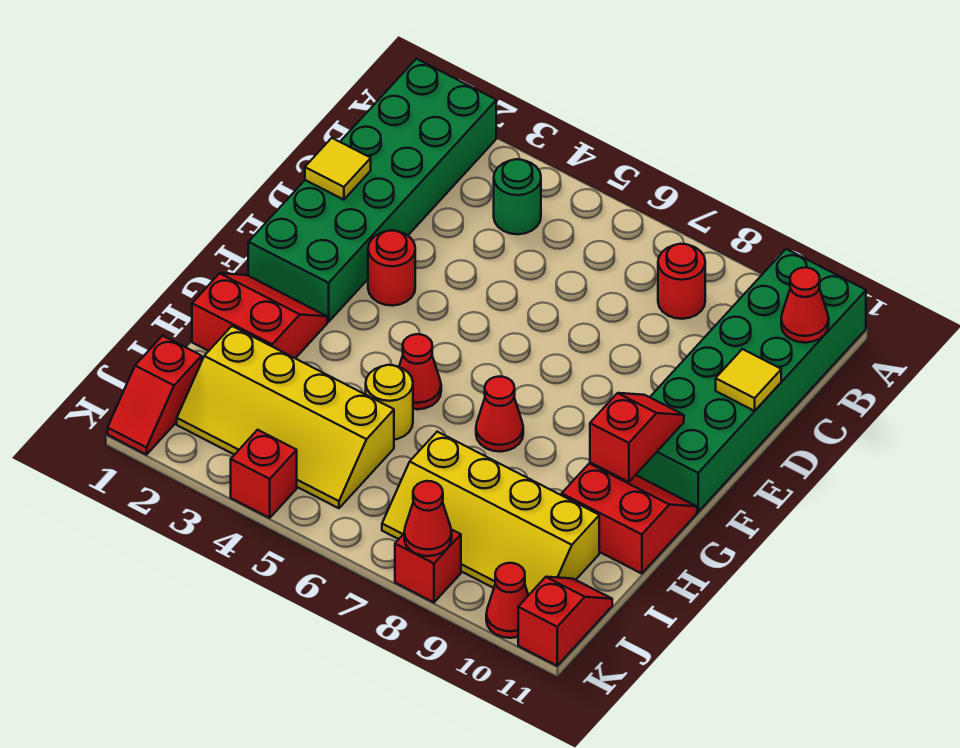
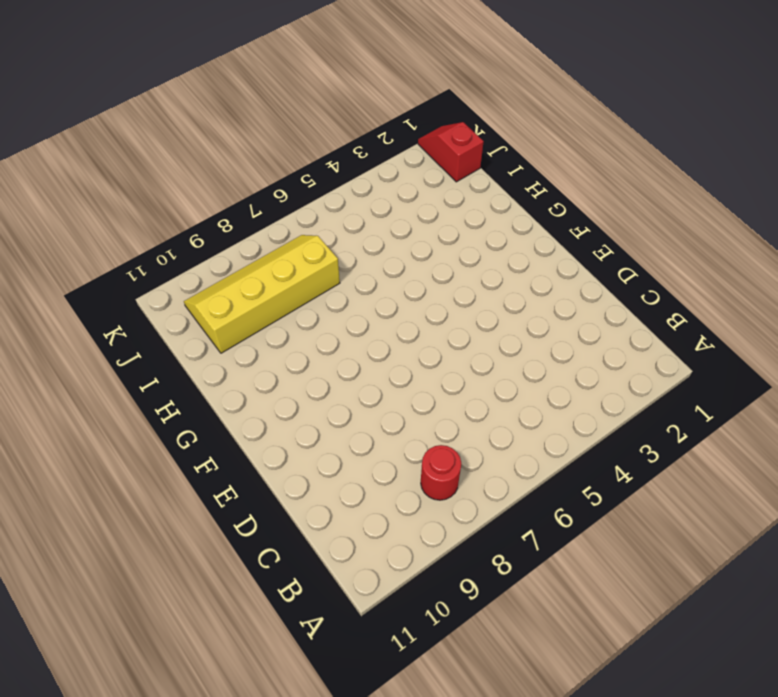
none -> green brick A1:F2 level 1
none -> green brick A10:F11 level 1
none -> green round brick B4 level 1

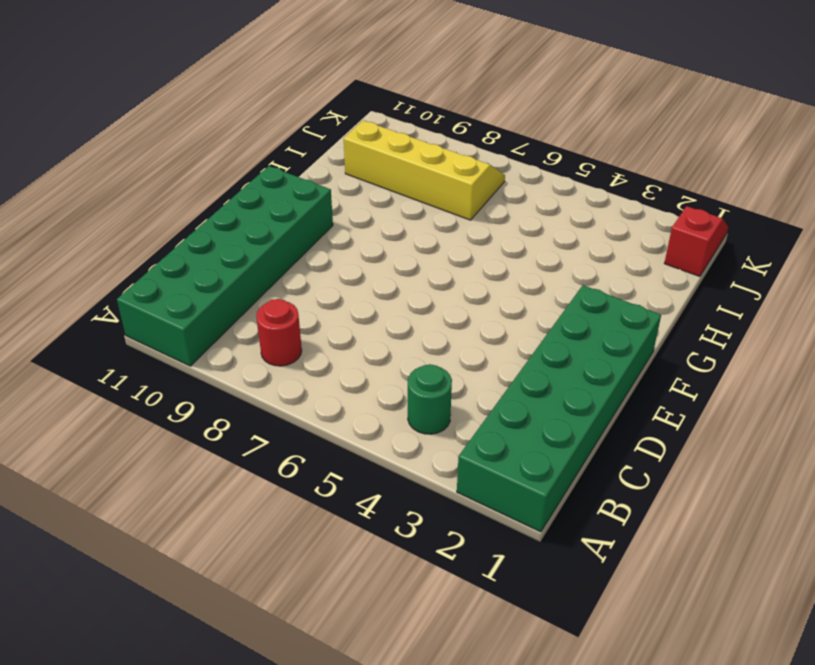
none -> red round brick E3 level 1
none -> red slope G1:H2 level 1 top H
none -> red cone G5 level 1

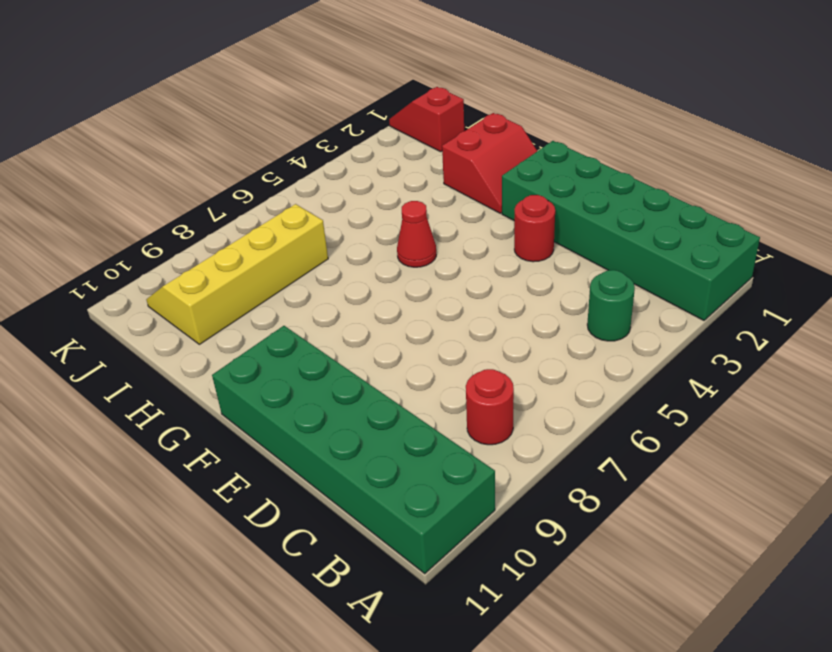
none -> red cone G7 level 1
none -> red slope G10:H11 level 1 top H
none -> yellow round brick H5 level 1

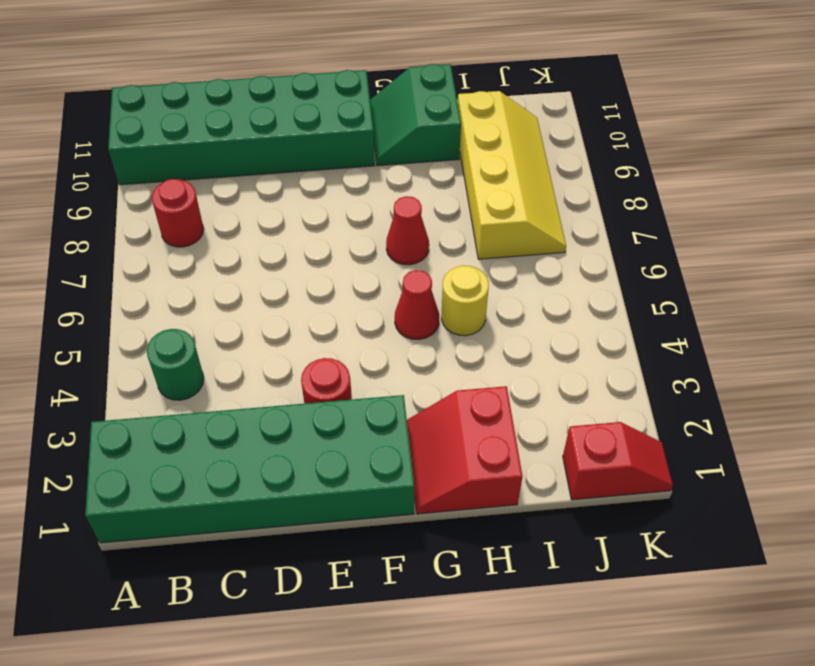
green slope G10:H11 level 1 top H -> red slope G10:H11 level 1 top H
none -> yellow slope I2:J5 level 1 top I
none -> red slope J11:K11 level 1 top K
none -> red brick K4 level 1

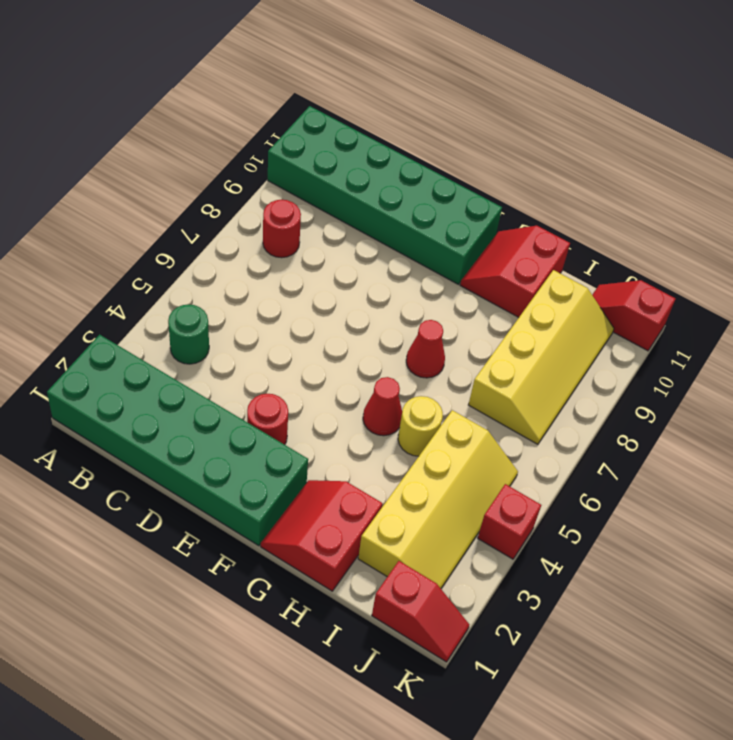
none -> red brick K8 level 1
none -> red cone K10 level 1
none -> red cone B11 level 2

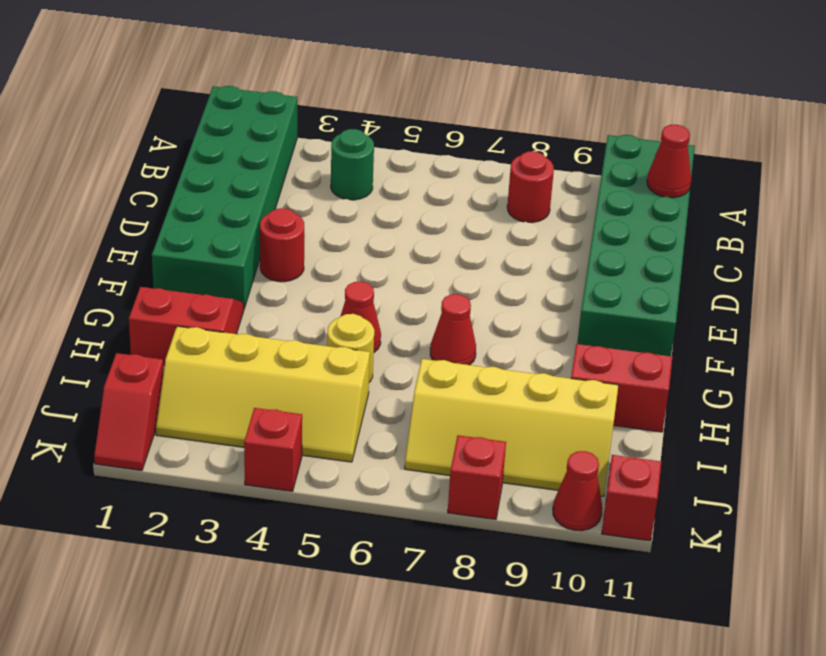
none -> yellow tile D1 level 2
none -> yellow tile D11 level 2
none -> red slope F10:G10 level 2 top G

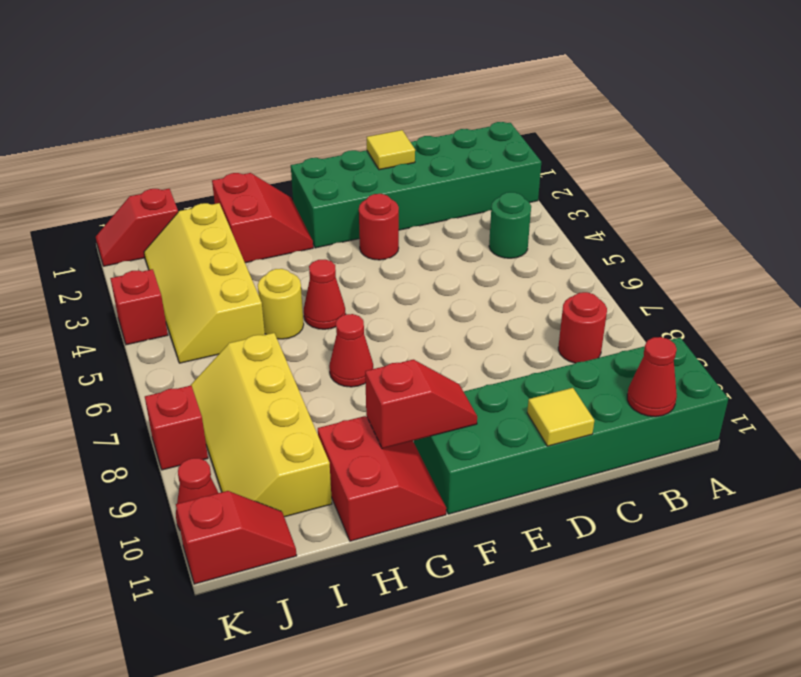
none -> red cone K8 level 2

